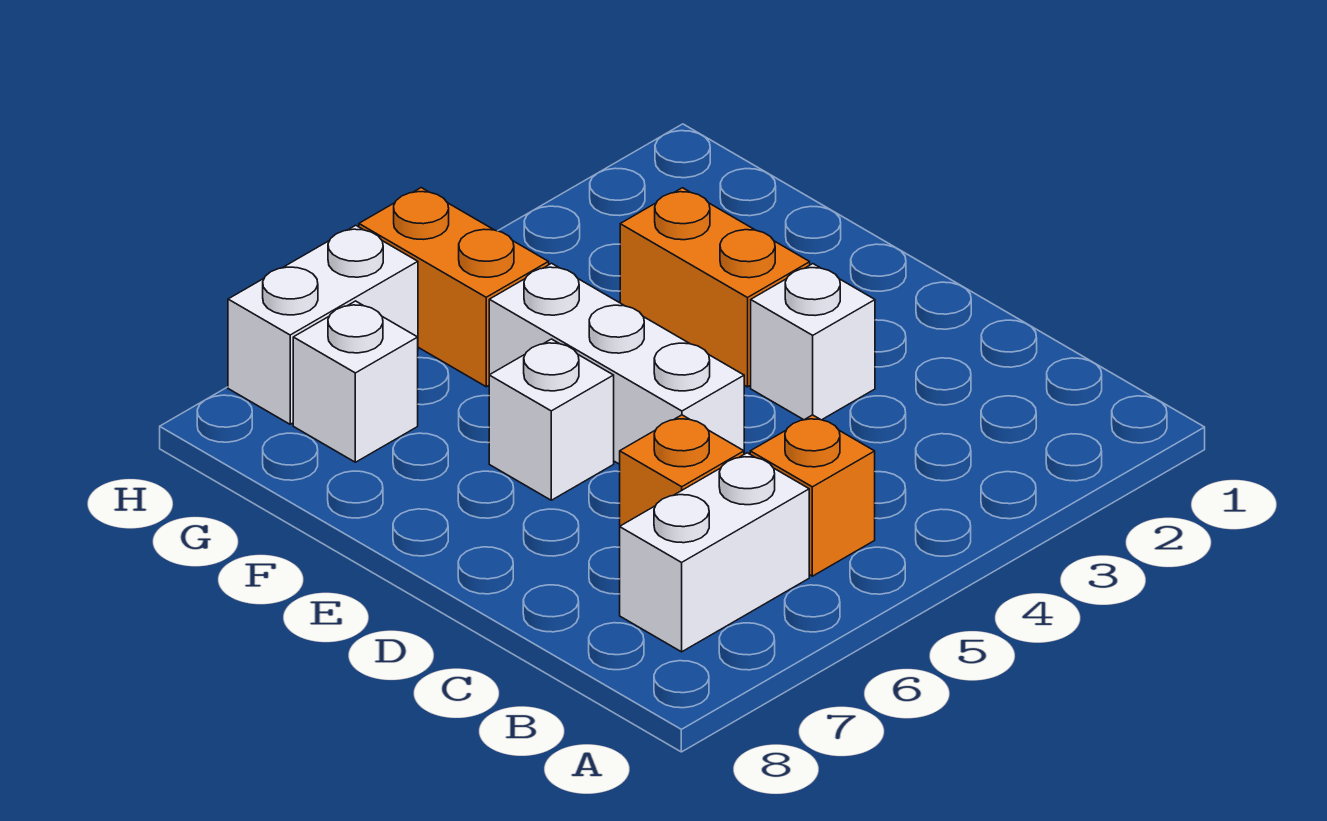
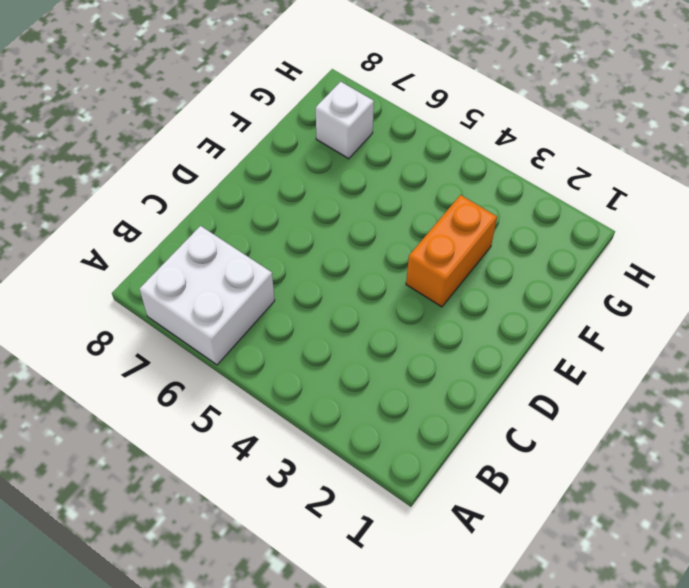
white brick A6:B7 level 1 -> white brick B6:B7 level 1
none -> orange brick B5 level 1
none -> orange brick C6 level 1

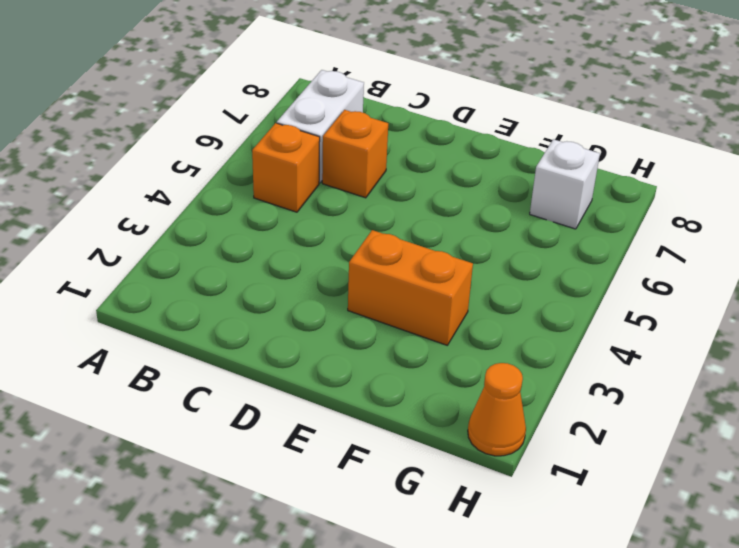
orange cone H1 level 1 -> none
none -> white brick D3 level 1
none -> white brick D5:F5 level 1

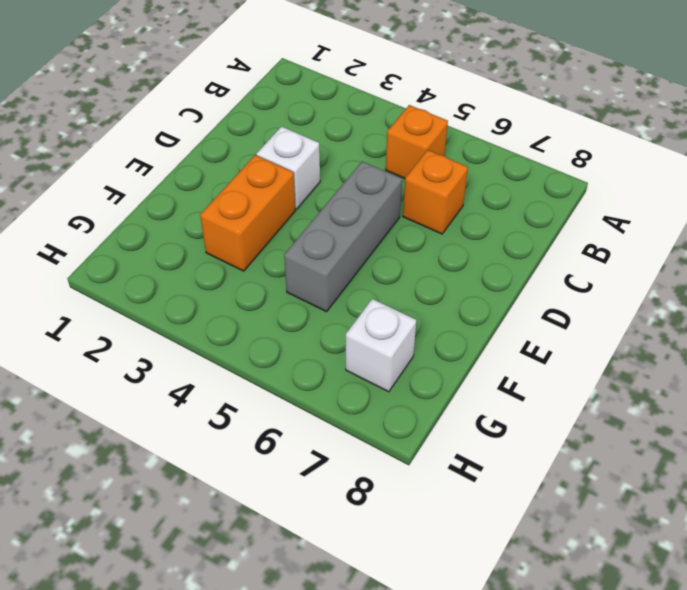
grey brick D5:F5 level 1 -> white brick D5:F5 level 1
none -> white brick B6:B7 level 1
none -> white brick E6 level 1

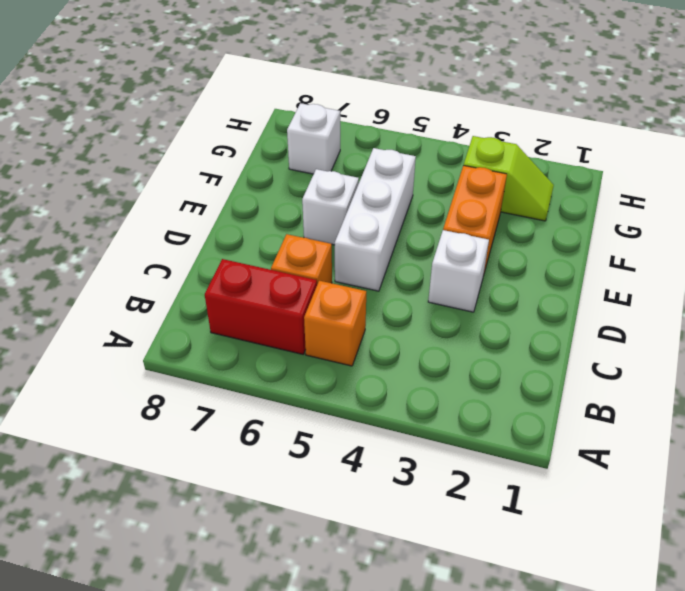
red brick B6:B7 level 1 -> white brick B6:B7 level 1
lime slope G2:G3 level 1 top 3 -> none
none -> orange brick G5:H5 level 1
none -> white brick H6:H7 level 1

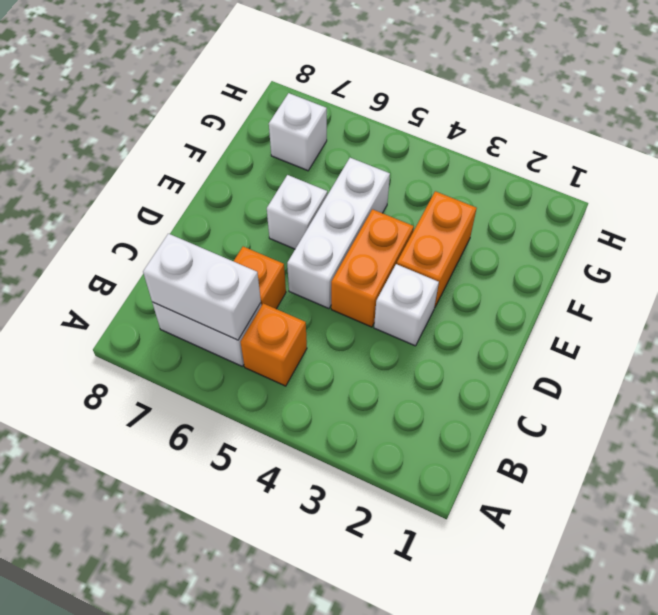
white brick B6:B7 level 2 -> white brick H6:H7 level 1
orange brick D4:E4 level 1 -> orange brick G5:H5 level 1

